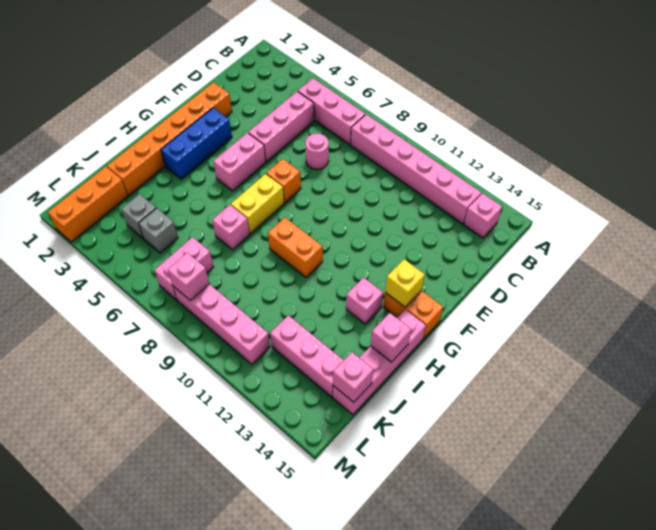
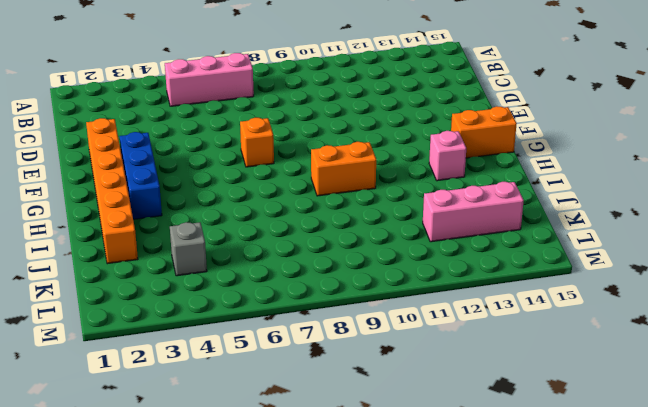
none -> pink brick B8:B13 level 1
none -> pink brick B14 level 1
none -> pink brick C5:E5 level 1

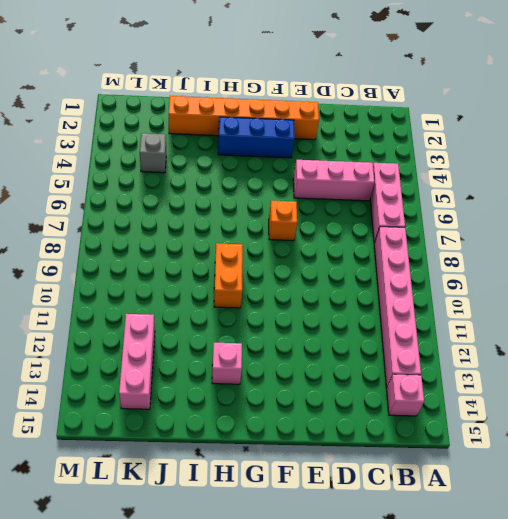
none -> pink round brick D7 level 1
none -> pink brick F5:G5 level 1
none -> yellow brick G7:H7 level 1

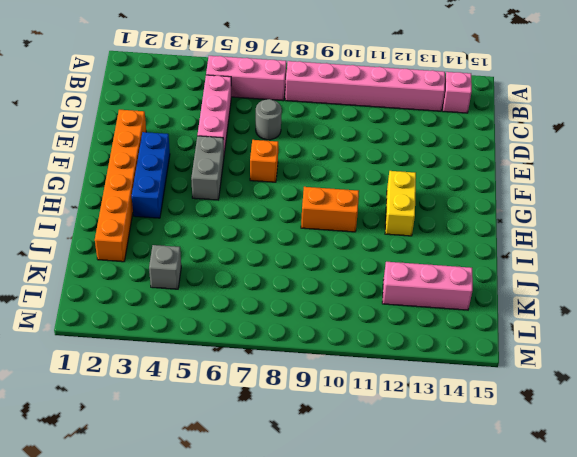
grey round brick D7 level 1 -> pink round brick D7 level 1
grey brick F5:G5 level 1 -> pink brick F5:G5 level 1
yellow brick G12:H12 level 1 -> yellow brick G7:H7 level 1
none -> orange brick G14:G15 level 1
none -> pink brick H13 level 1
none -> pink brick H15:K15 level 1

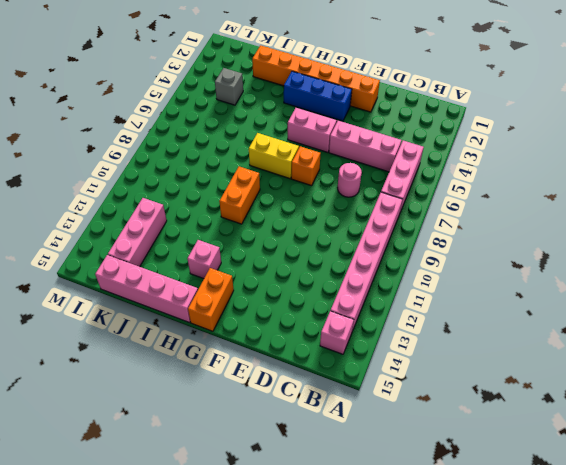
none -> pink brick I7 level 1
none -> orange brick K2:M2 level 1
none -> grey brick K5 level 1

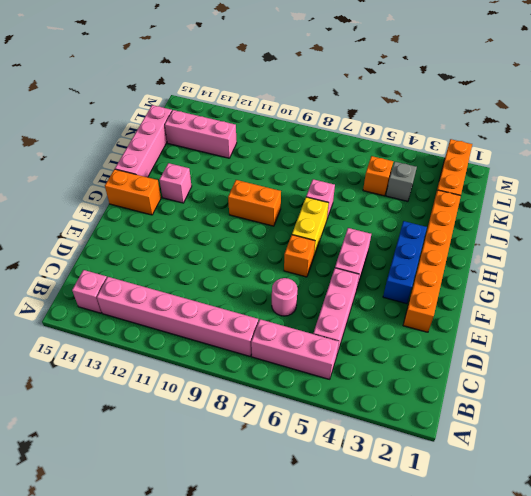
orange brick K5 level 1 -> grey brick K5 level 1
none -> pink brick K7:L7 level 1
none -> pink brick L8:L11 level 1
none -> yellow brick G14 level 2

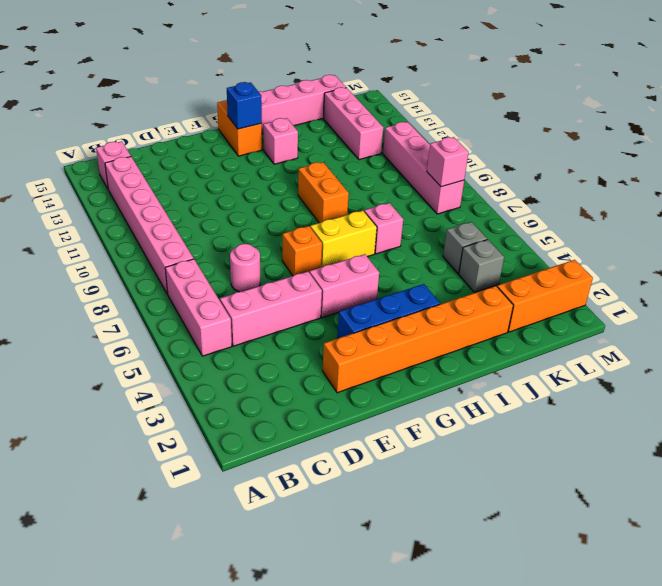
blue brick G14 level 2 -> yellow brick G14 level 2
none -> pink brick K7:L7 level 1
none -> pink brick I15 level 2
none -> pink brick K15 level 2

